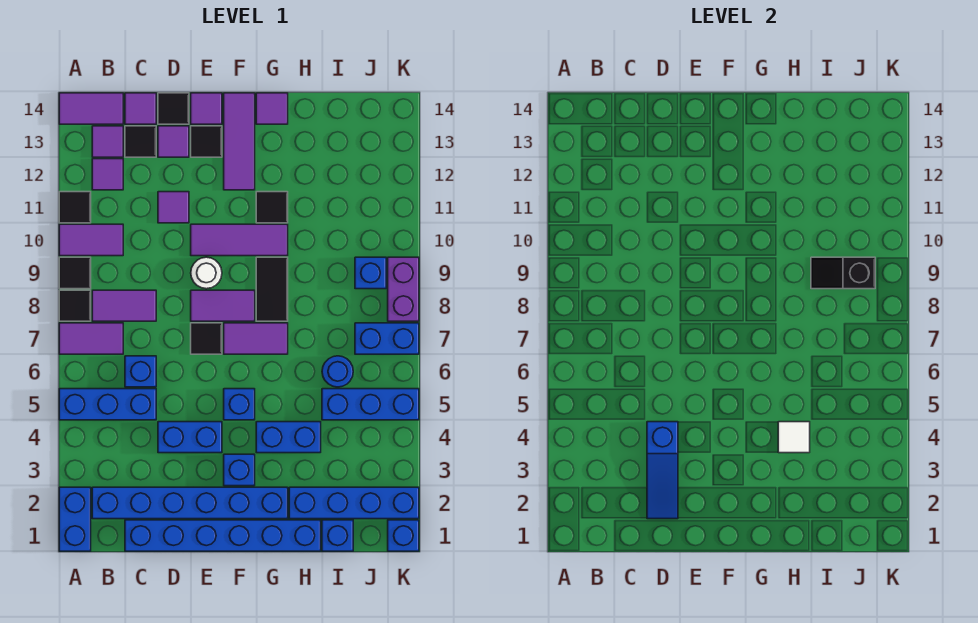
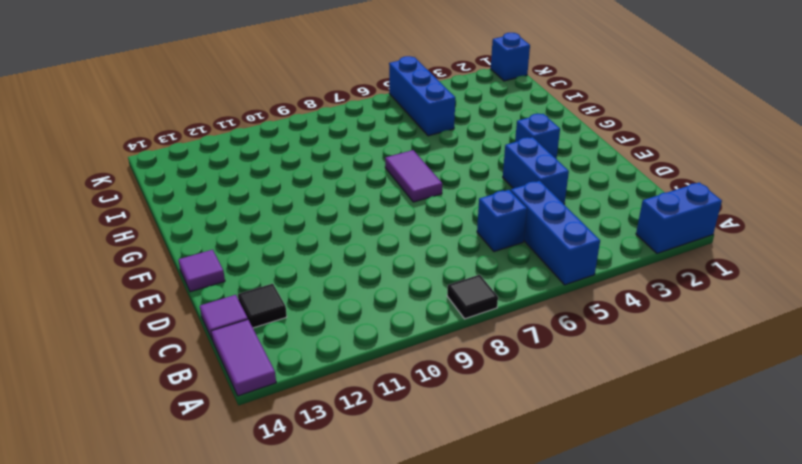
none -> purple tile A7:B7 level 1
none -> black tile A9 level 1
none -> purple tile A10:B10 level 1
none -> black tile A11 level 1

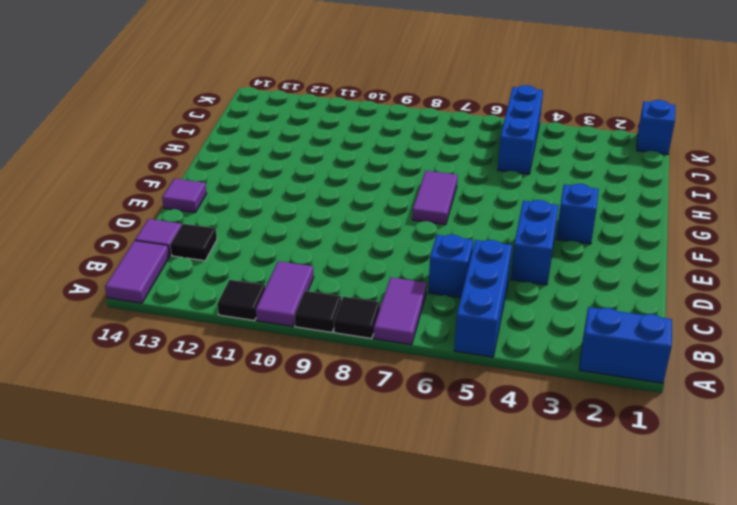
none -> blue brick B2:G2 level 1
none -> purple tile B8:C8 level 1
none -> purple tile B12 level 1
none -> purple tile B13 level 1

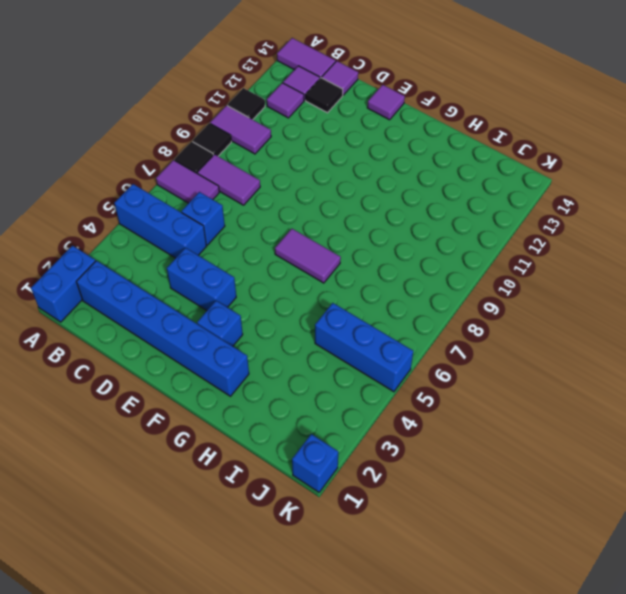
none -> blue brick C1:H1 level 1
none -> purple tile D11 level 1
none -> purple tile D13 level 1
none -> black tile D14 level 1

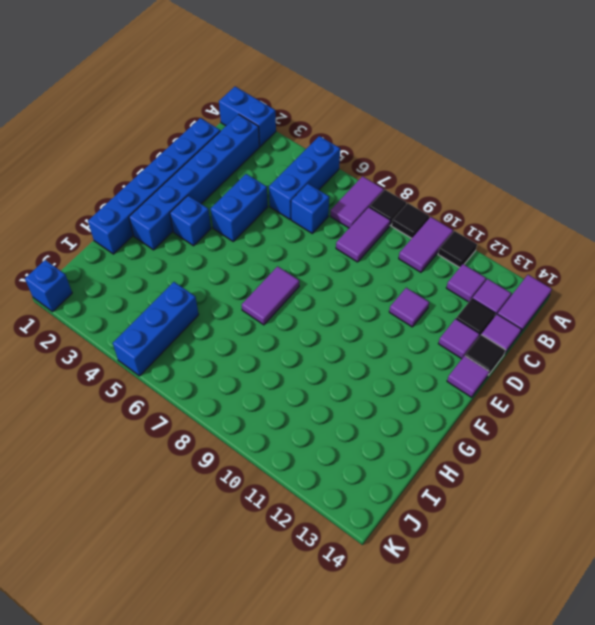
none -> black tile E7 level 1
none -> purple tile E8:F8 level 1
none -> white round brick E9 level 1
none -> purple tile E10:G10 level 1

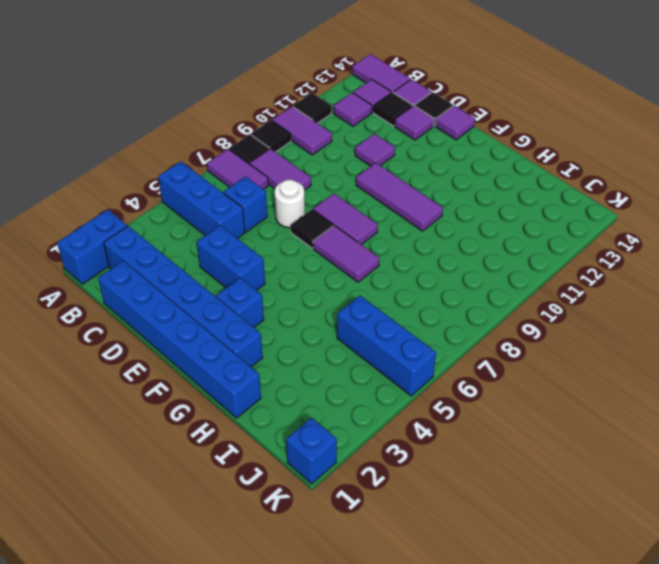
white round brick D7 level 1 -> white round brick E9 level 1
none -> black tile E13 level 1
none -> blue brick F5 level 1
none -> purple tile F12:F14 level 1
none -> blue brick G4:H4 level 1

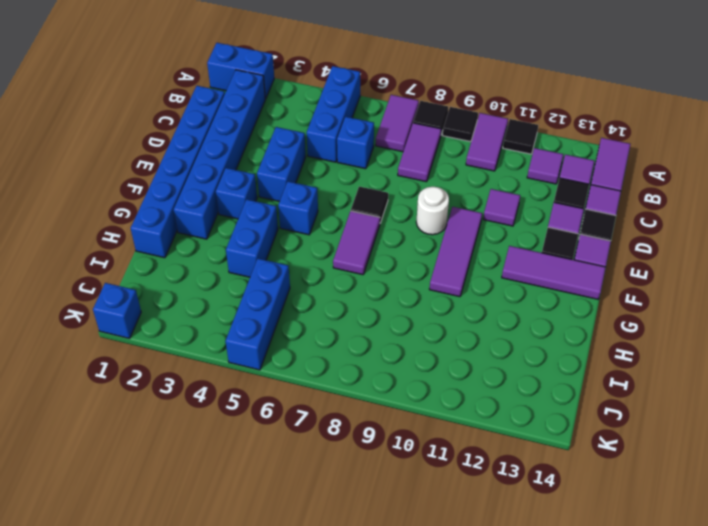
none -> purple tile E8:F8 level 1
none -> black tile G8:G9 level 1
none -> black tile G11 level 1
none -> purple tile G14 level 1

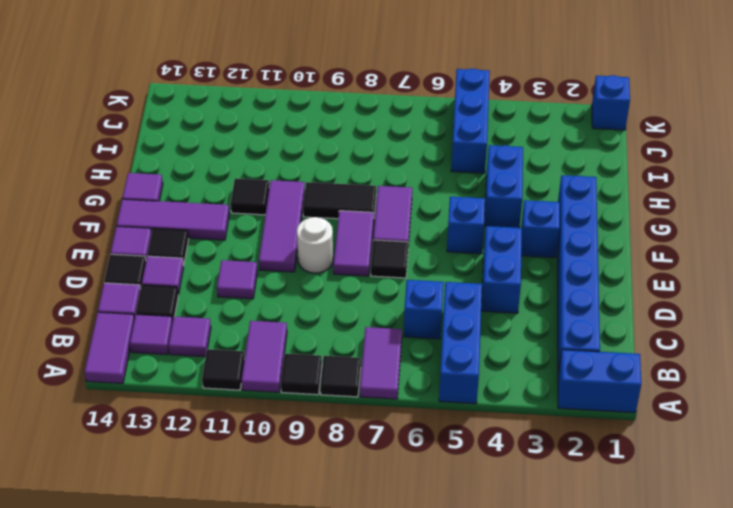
none -> purple tile B8:C8 level 1
none -> blue brick C1:H1 level 1
none -> blue brick H2:K2 level 1
none -> blue brick I1 level 1

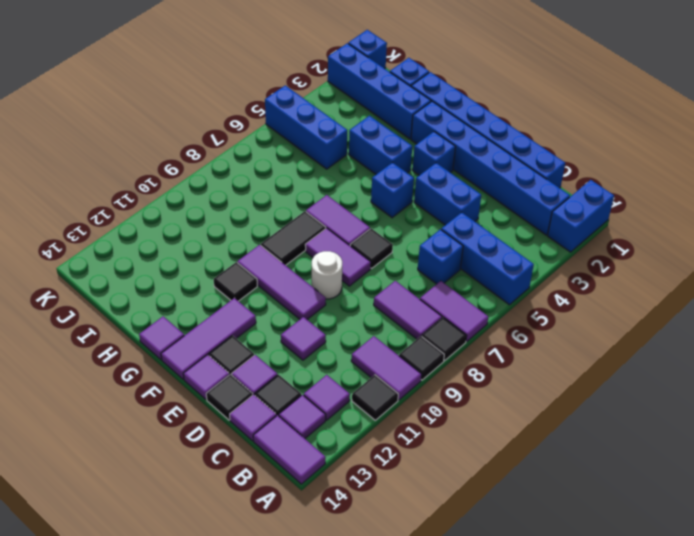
none -> blue round brick I6 level 1
none -> blue brick J7:K7 level 1
none -> blue brick J9 level 1
none -> purple brick K8:K9 level 1

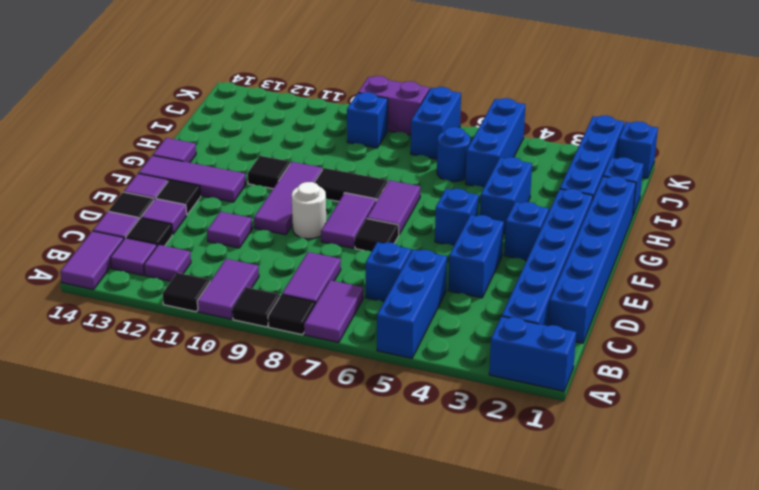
none -> blue slope D2:D4 level 2 top 4
none -> white tile H4 level 2
none -> black slope I9:J9 level 2 top J

